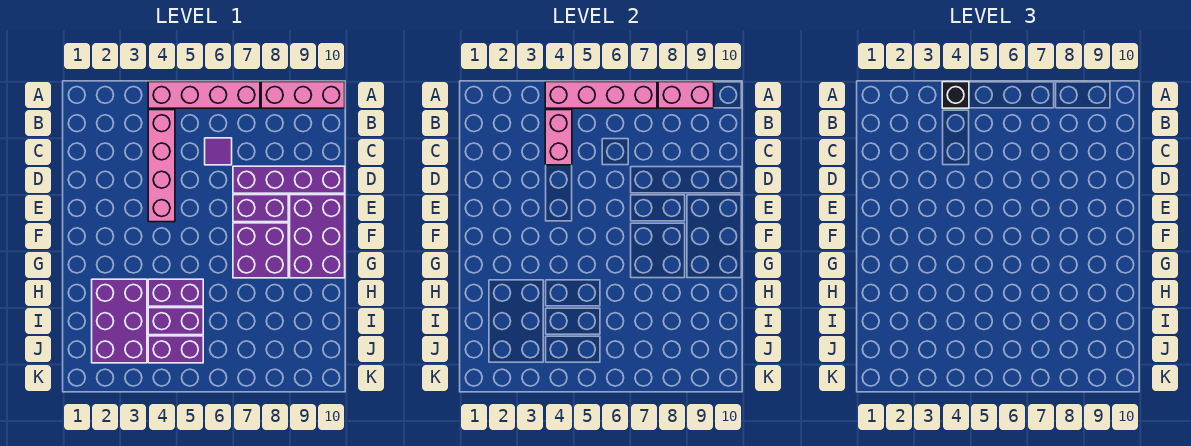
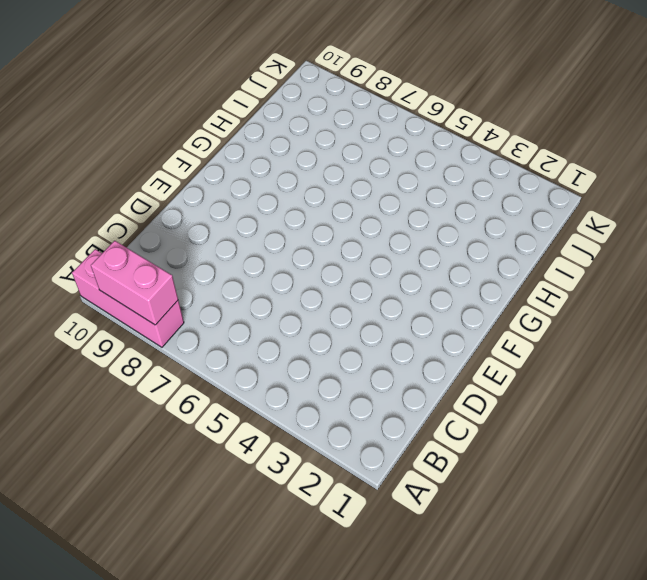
none -> pink brick A4:A7 level 1
none -> pink brick B4:E4 level 1
none -> purple tile C6 level 1

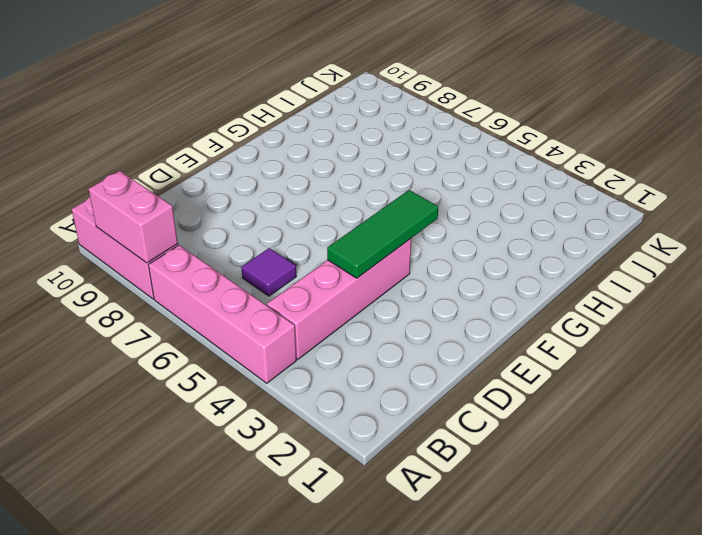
green tile D4:F4 level 2 -> none
none -> purple brick D7:D10 level 1
none -> purple brick E7:E8 level 1
none -> purple brick E9:G10 level 1

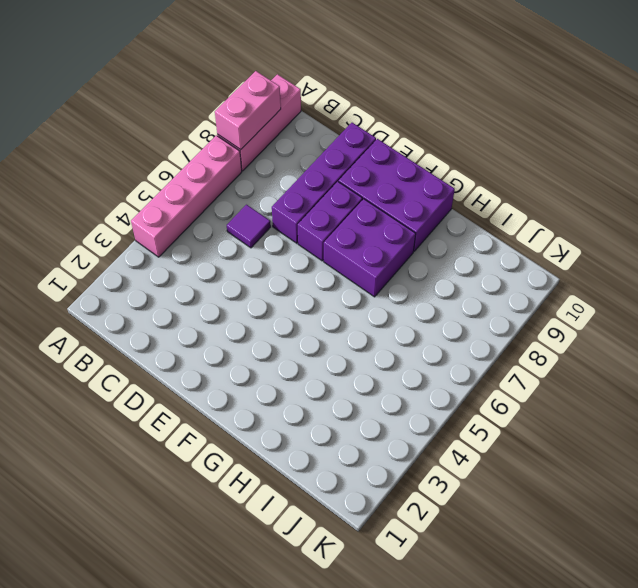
none -> pink brick B4:E4 level 1
none -> purple brick H2:J3 level 1
none -> purple brick H4:H5 level 1

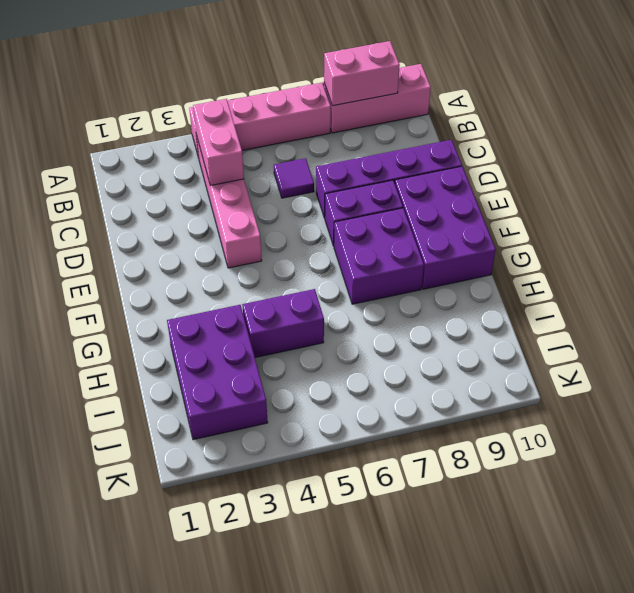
none -> purple brick I4:I5 level 1
none -> purple brick J4:J5 level 1
none -> pink brick A4:A7 level 2

